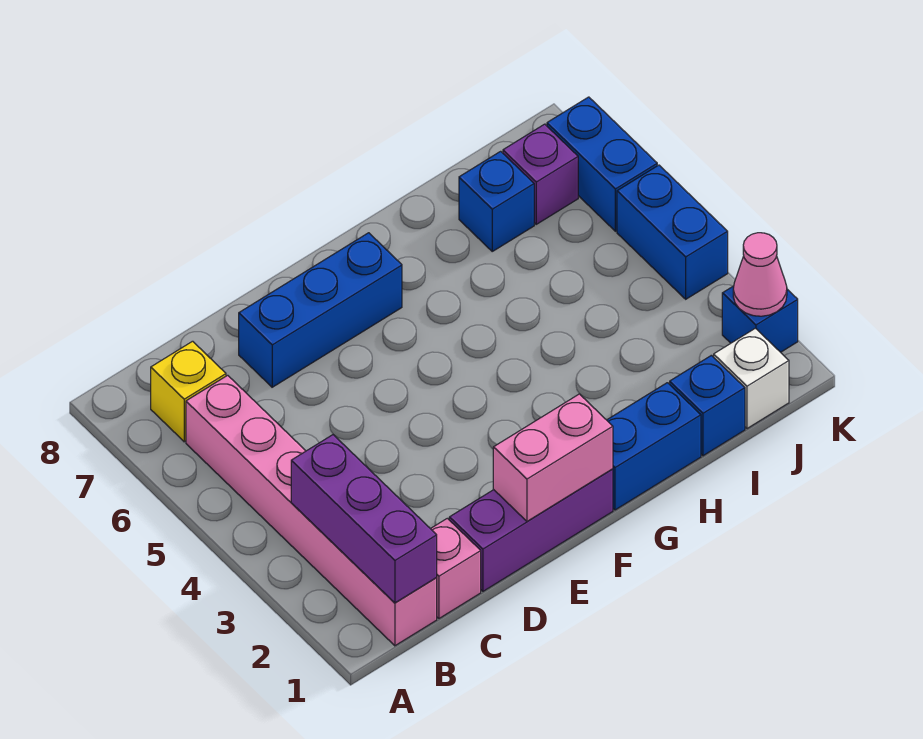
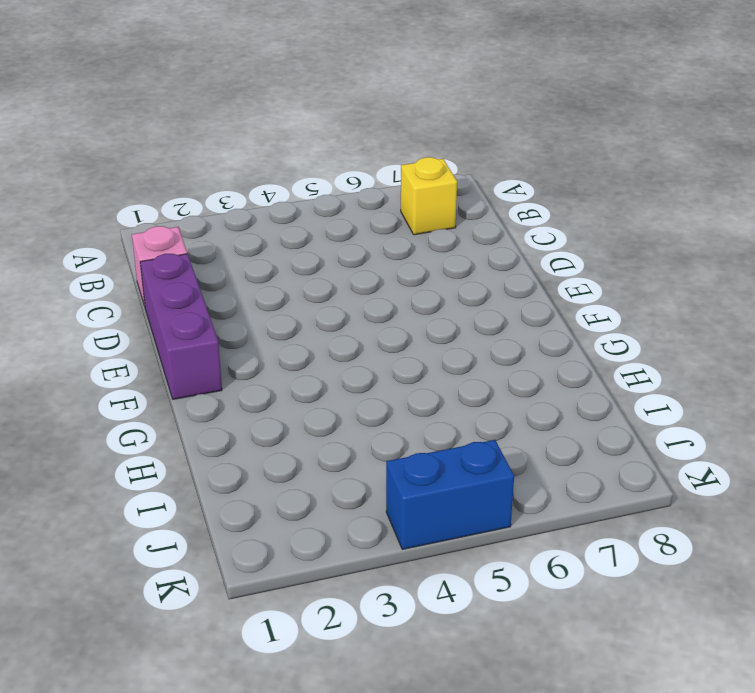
none -> pink brick B1:B6 level 1
none -> blue brick D7:F7 level 1
none -> blue brick G1:H1 level 1

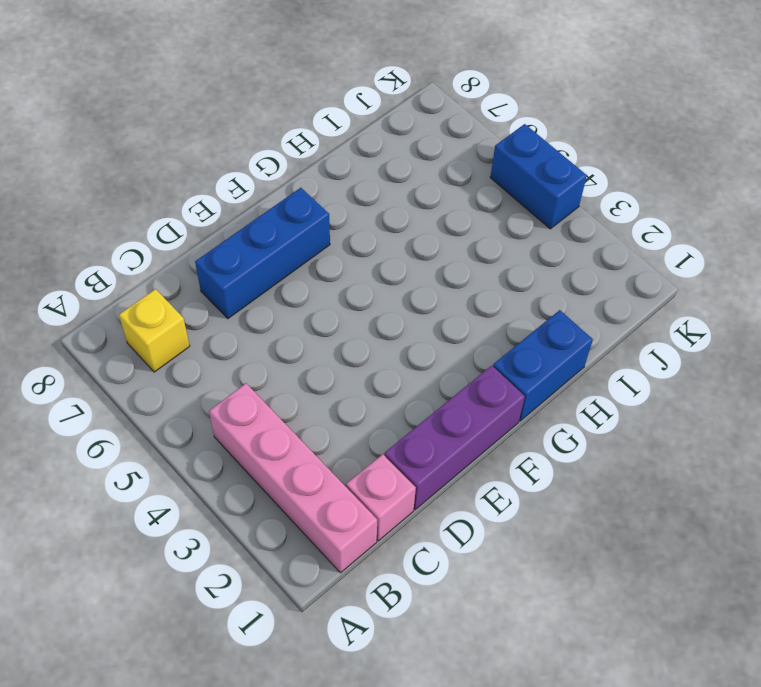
pink brick B1:B4 level 1 -> pink brick B1:B6 level 1
none -> blue brick I1 level 1
none -> blue brick I7 level 1
none -> white brick J1 level 1

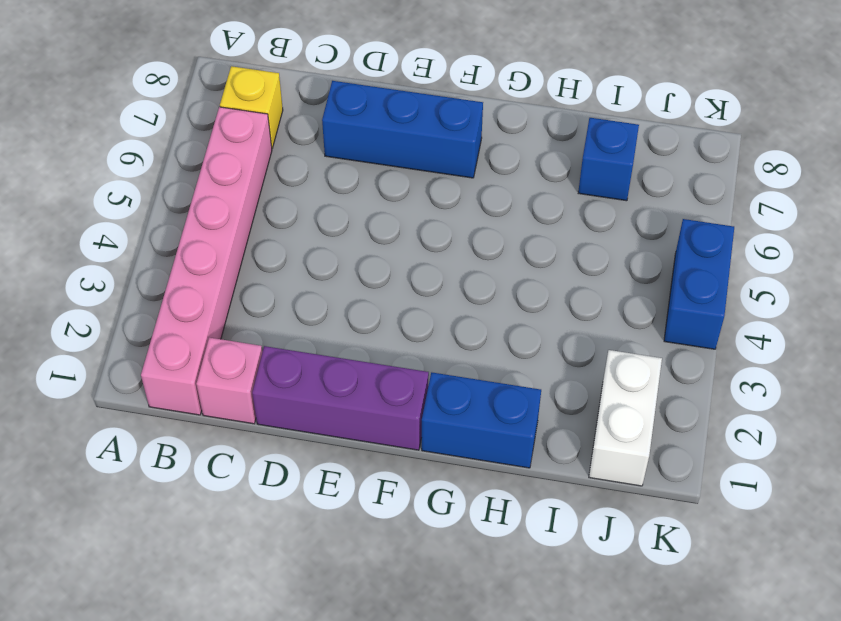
white brick J1:J2 level 1 -> white brick J1 level 1
none -> blue brick I1 level 1
none -> purple brick J7 level 1
none -> blue brick K2 level 1

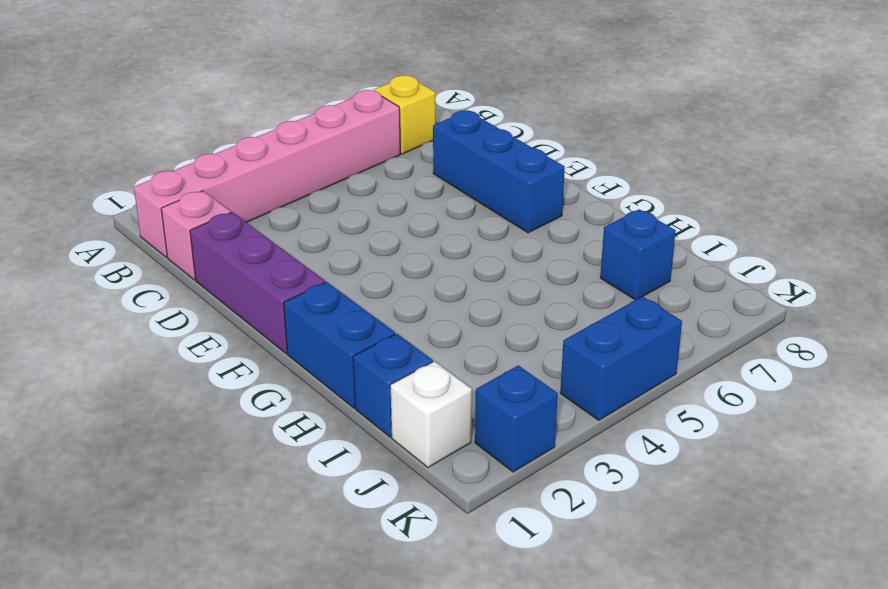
none -> purple brick J7 level 1
none -> blue brick K6:K7 level 1
none -> purple brick B1:B3 level 2

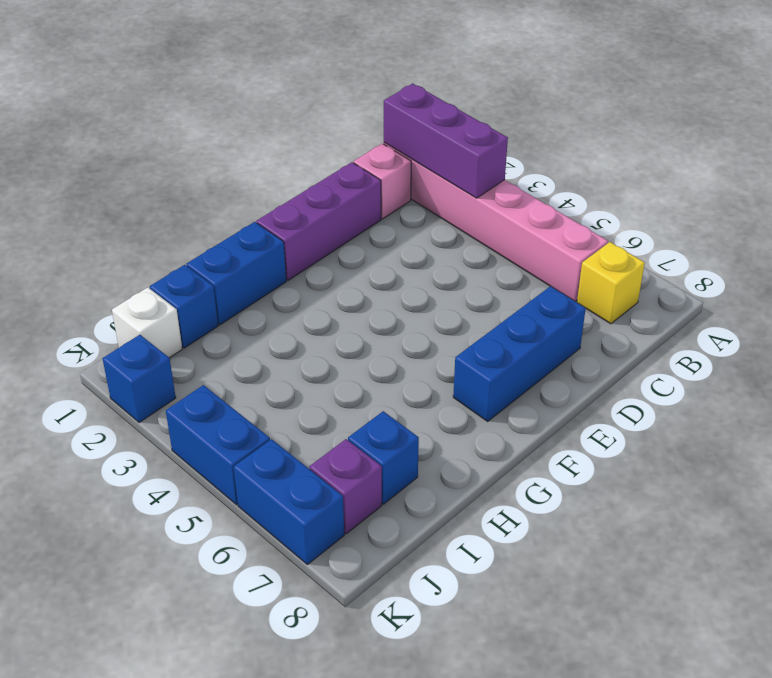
none -> pink brick E1:F1 level 2
none -> pink cone K2 level 2

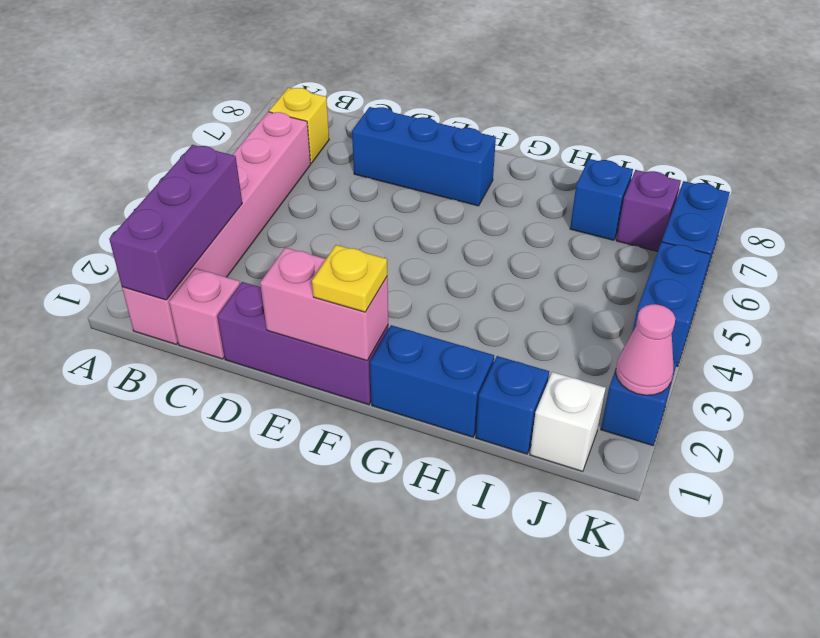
yellow plate F1 level 3 -> none

